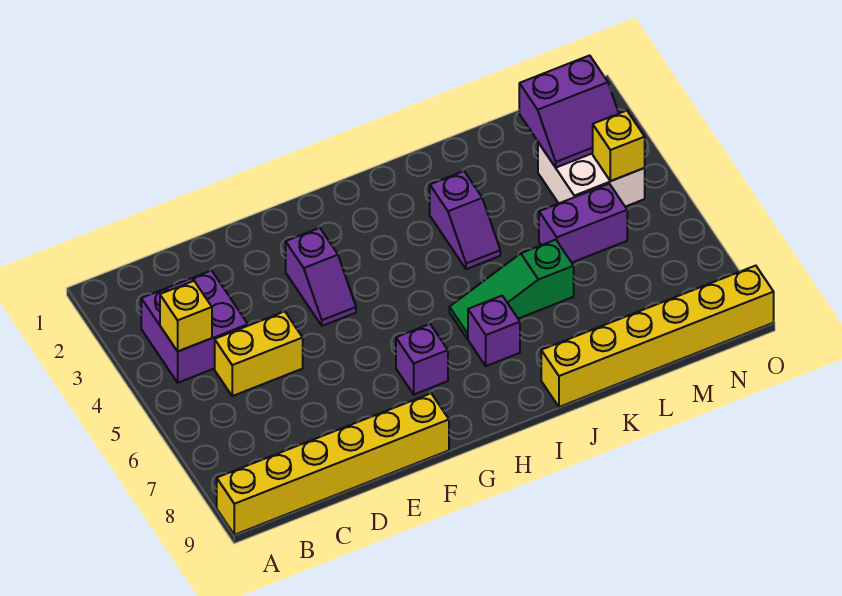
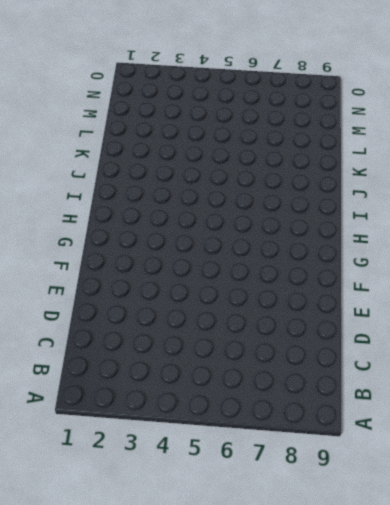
none -> yellow brick A9:F9 level 1
none -> purple brick B3:C4 level 1
none -> yellow brick C5:D5 level 1

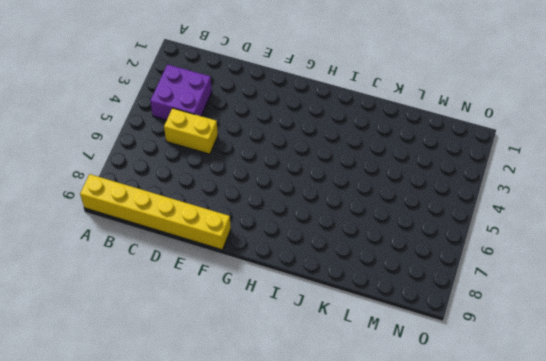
none -> purple slope F3:F4 level 1 top 3
none -> purple brick G7 level 1
none -> green slope I6:K6 level 1 top K

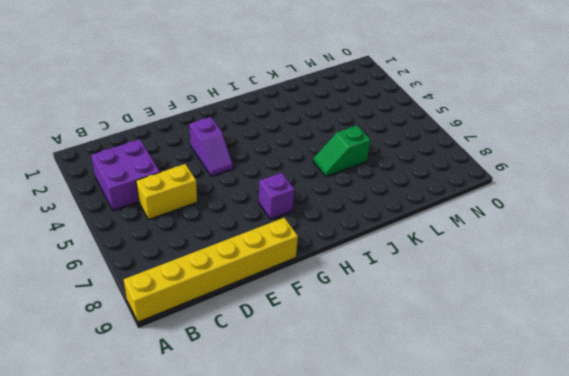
green slope J6:K6 level 1 top K -> green slope I6:K6 level 1 top K
none -> purple brick I7 level 1
none -> purple slope J3:J4 level 1 top 3
none -> yellow brick J9:O9 level 1

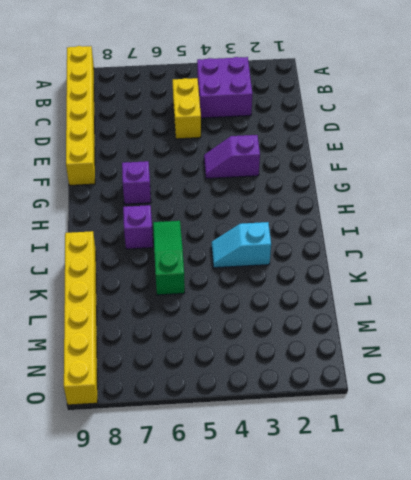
cyan slope J3:J4 level 1 top 3 -> purple slope J3:J4 level 1 top 3
none -> purple brick L5:M5 level 1
none -> white brick M3:N4 level 1
none -> yellow brick B4 level 2

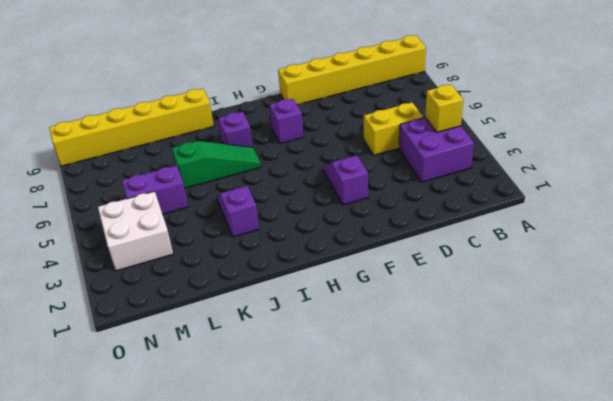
none -> purple slope M2:N3 level 2 top 2
none -> yellow brick N4 level 2

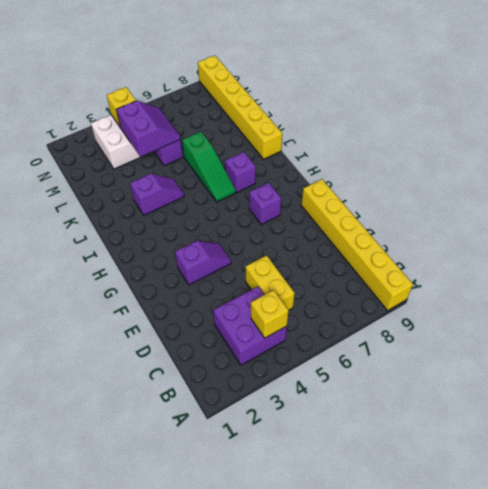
purple slope L4:M5 level 2 top 4 -> purple slope M2:N3 level 2 top 2

